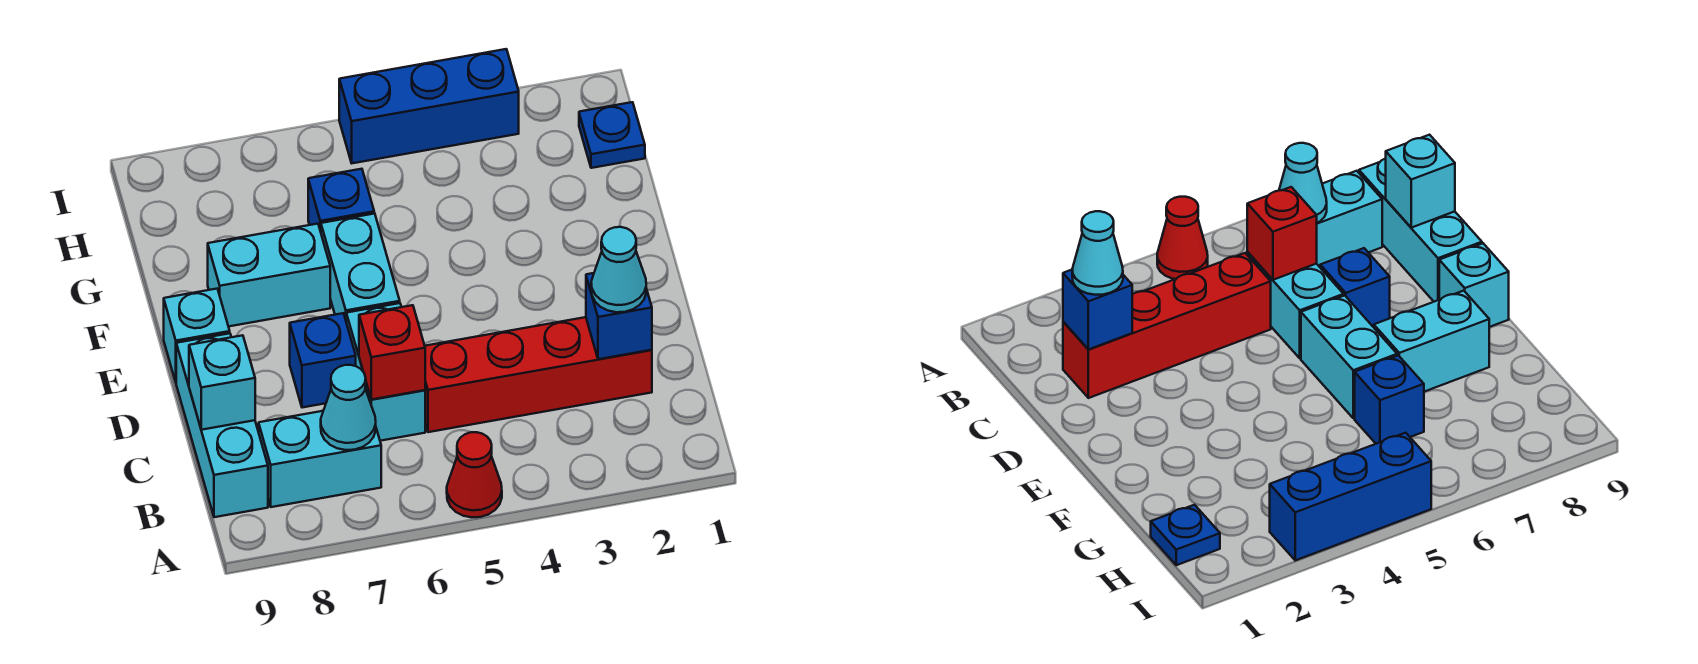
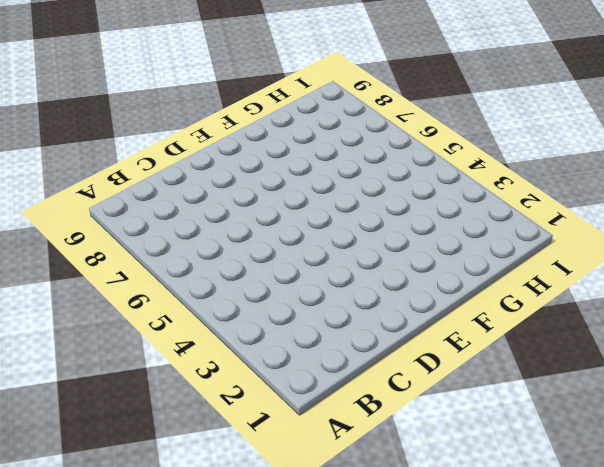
none -> red cone A5 level 1
none -> cyan brick B7:B8 level 1
none -> cyan brick B9:D9 level 1

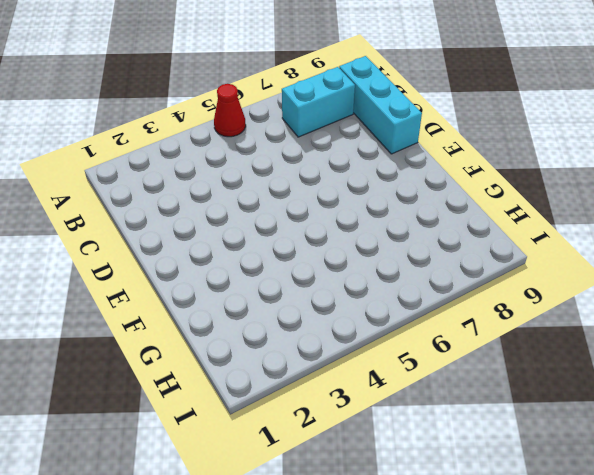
none -> red brick C2:C5 level 1
none -> cyan brick C6:D6 level 1
none -> blue brick D7 level 1

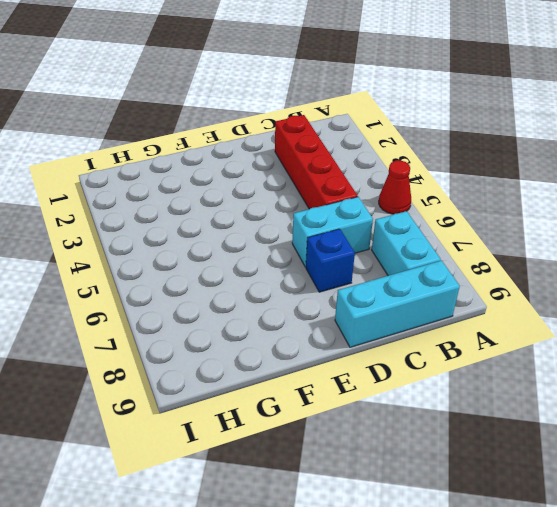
none -> cyan brick E6:F6 level 1
none -> cyan brick E9 level 1
none -> cyan brick F7:F8 level 1

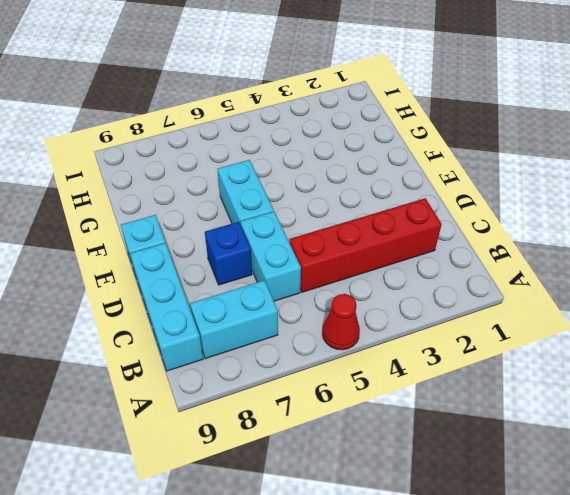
none -> cyan brick F7:F8 level 1
none -> blue brick G6 level 1
none -> blue plate H1 level 1

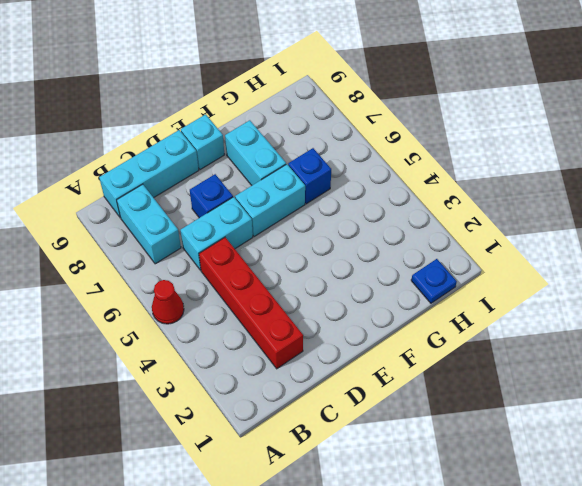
none -> blue brick I3:I5 level 1
none -> cyan cone B7 level 2
none -> blue brick C2 level 2

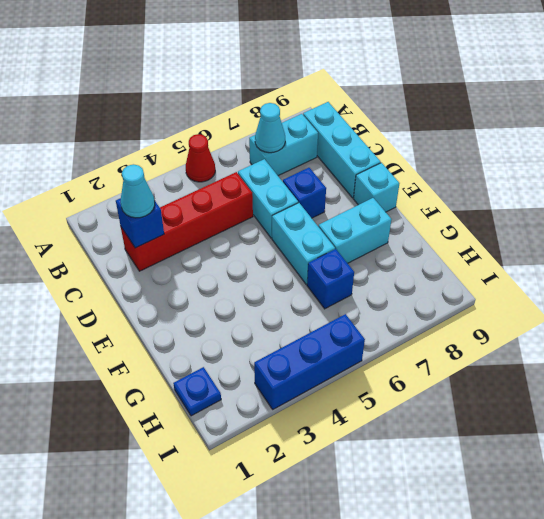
none -> red brick C6 level 2
none -> cyan brick C9 level 2

